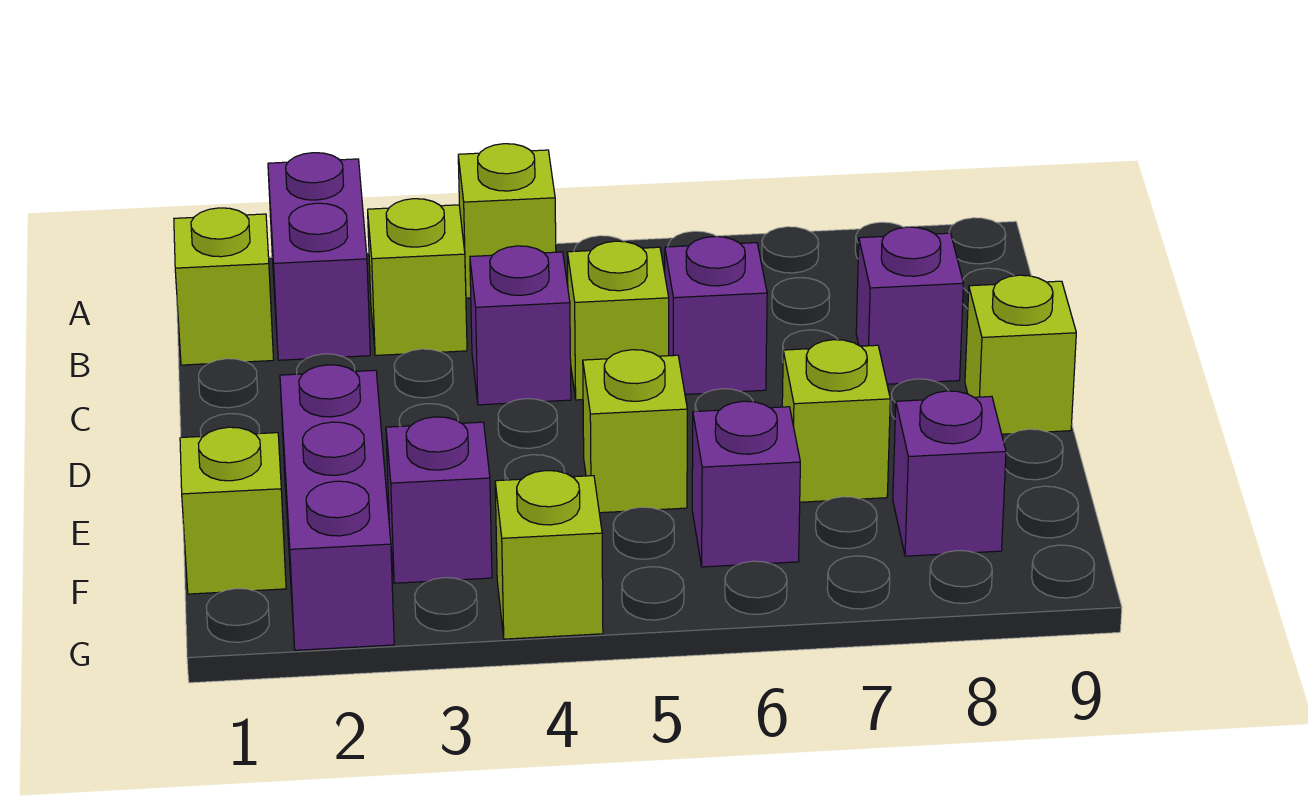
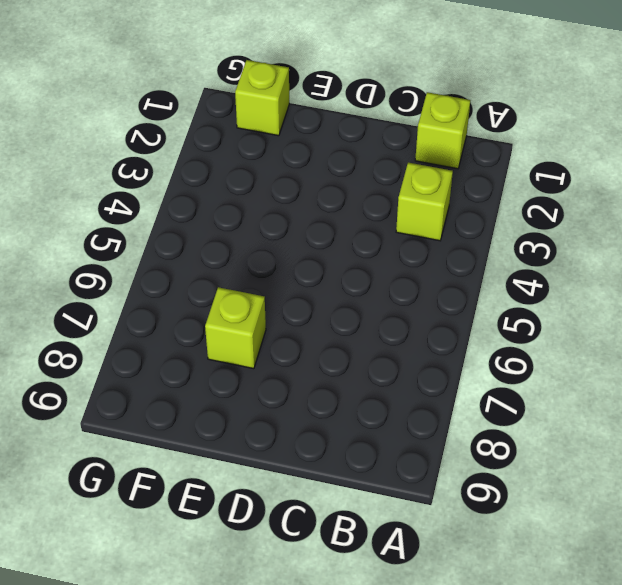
none -> purple brick A2:B2 level 1
none -> lime brick A4 level 1
none -> purple brick C4 level 1

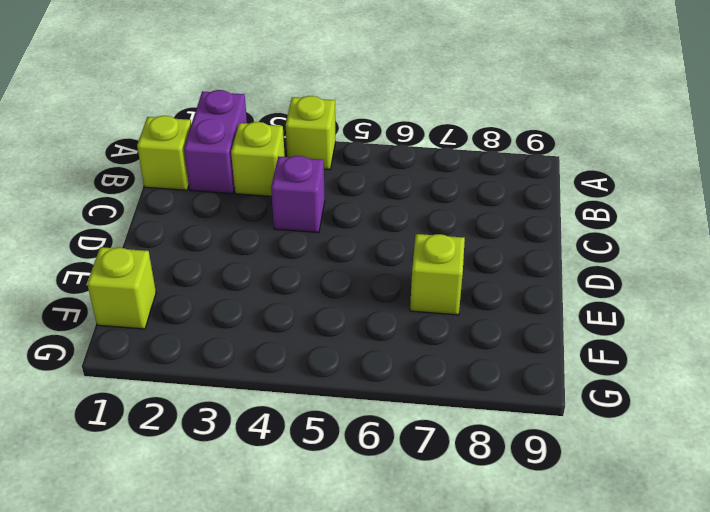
none -> lime brick C5 level 1
none -> purple brick C6 level 1
none -> purple brick C8 level 1

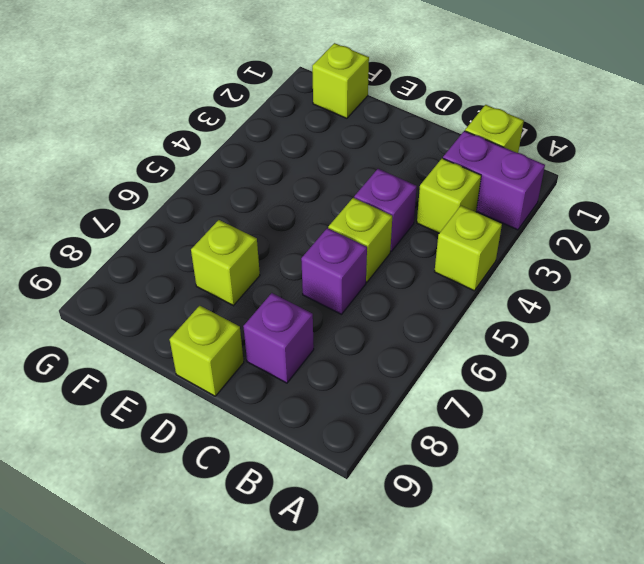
none -> purple brick E2:G2 level 1
none -> lime brick E5 level 1
none -> purple brick F3 level 1

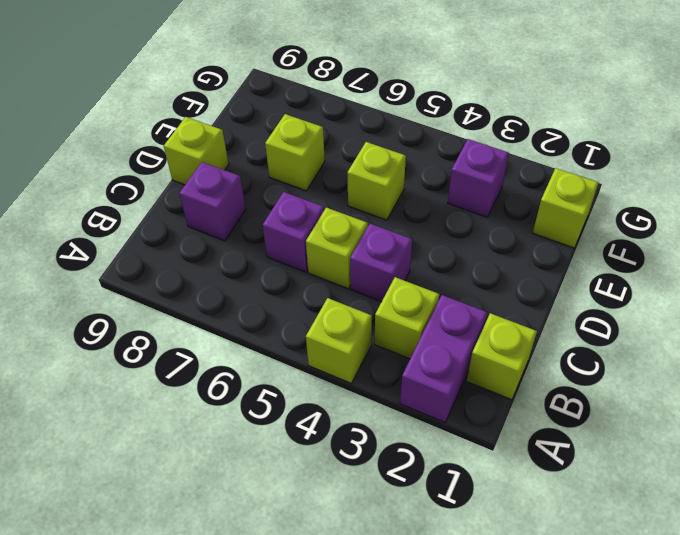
none -> purple brick E2:G2 level 1
none -> purple brick F6 level 1
none -> purple brick F8 level 1

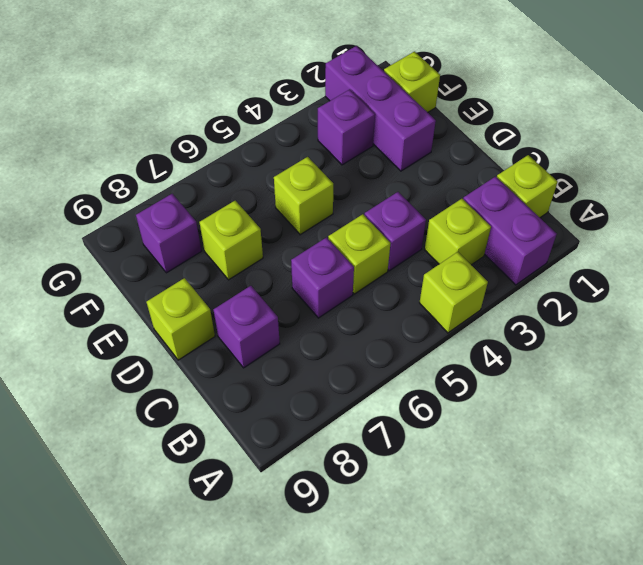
none -> purple brick F6 level 1
none -> lime brick G4 level 1

